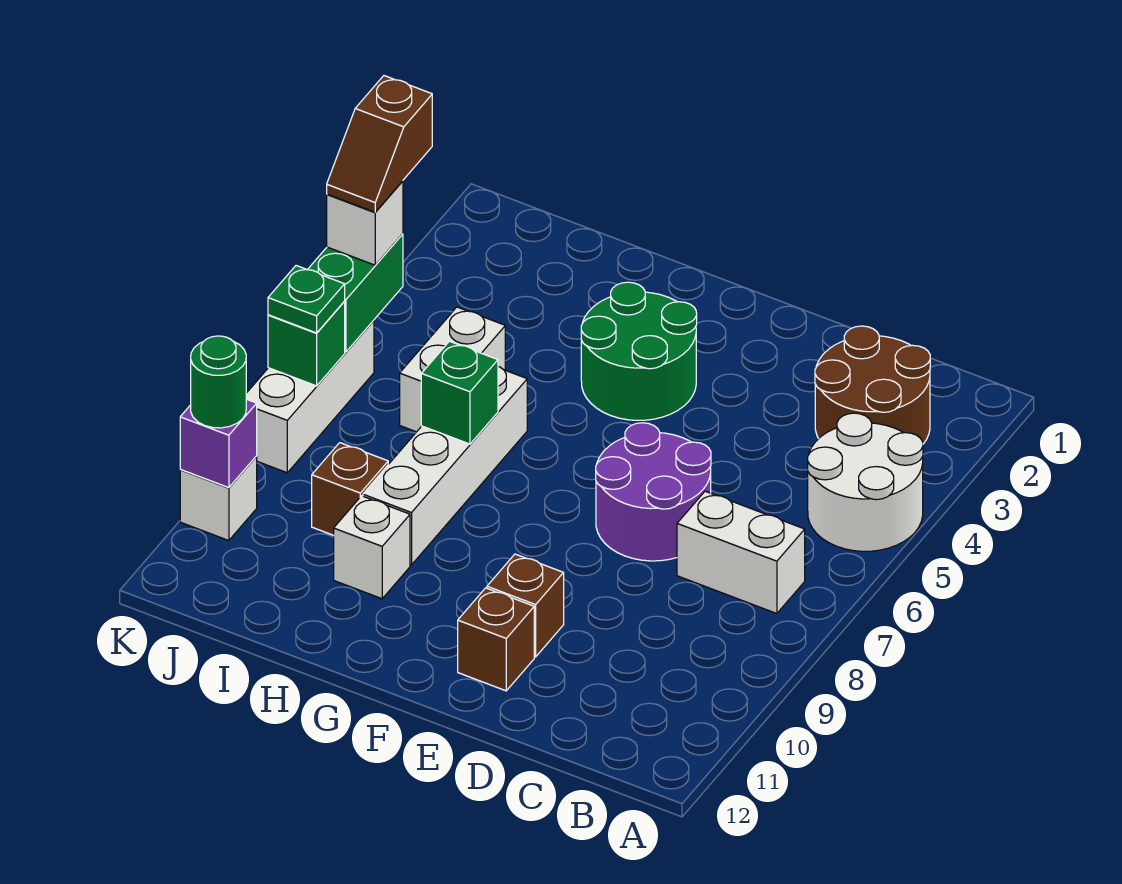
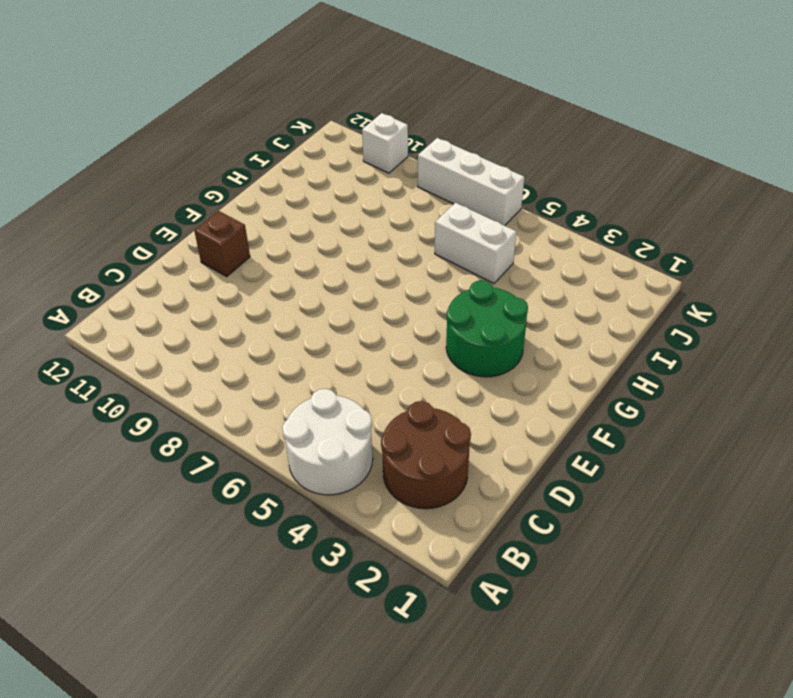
none -> white brick B7:C7 level 1
none -> purple round brick D6:E7 level 1
none -> brown brick E10 level 1

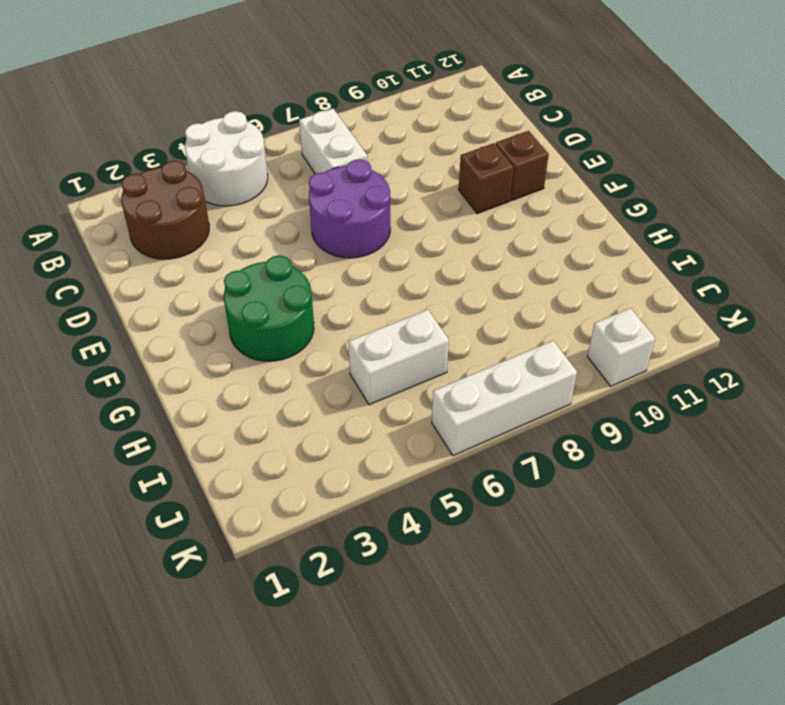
none -> white brick H6:H9 level 1
none -> white brick H10 level 1
none -> brown brick I9 level 1

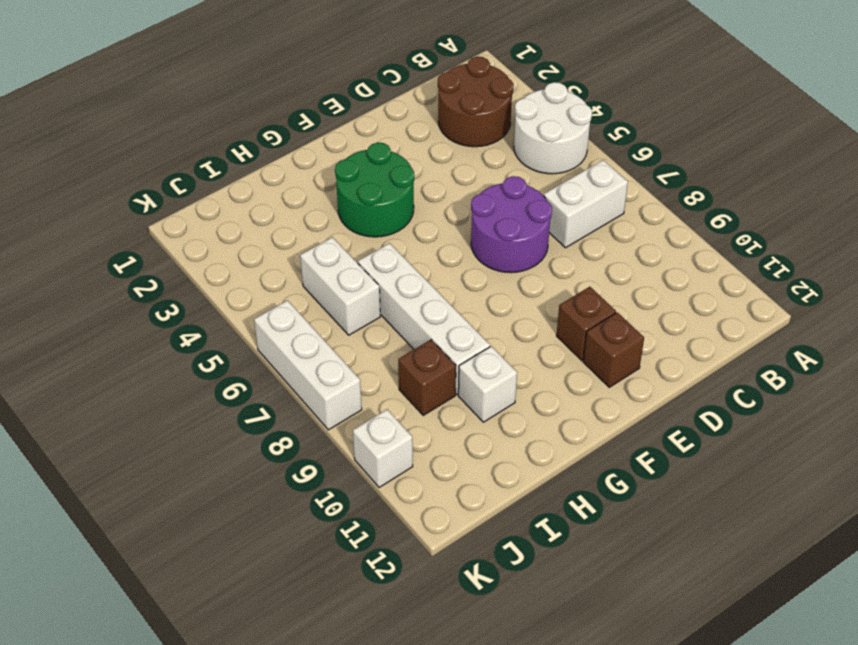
none -> green brick H7 level 2
none -> green brick K5:K6 level 2
none -> green brick K7 level 2

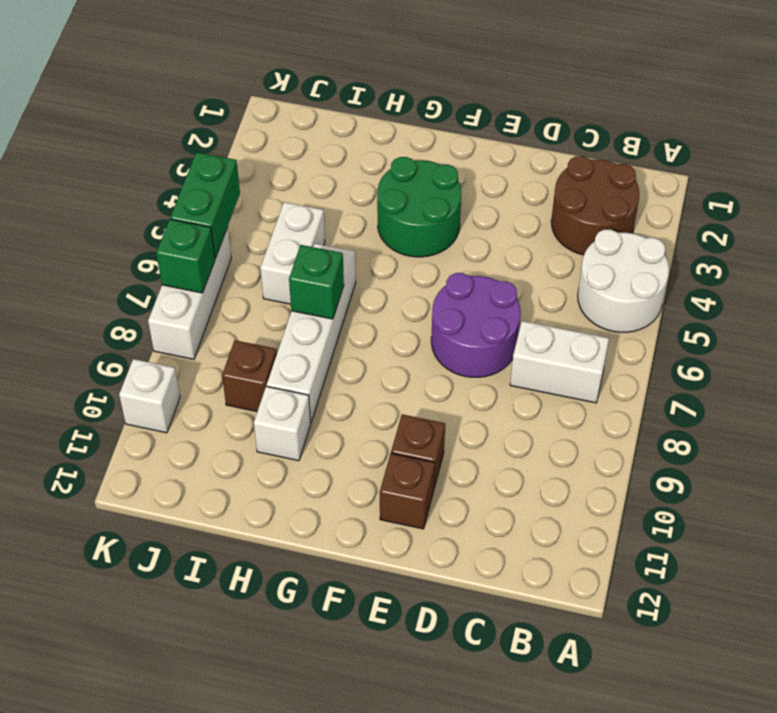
none -> purple brick K10 level 2
none -> white brick K5 level 3
none -> green plate K7 level 3

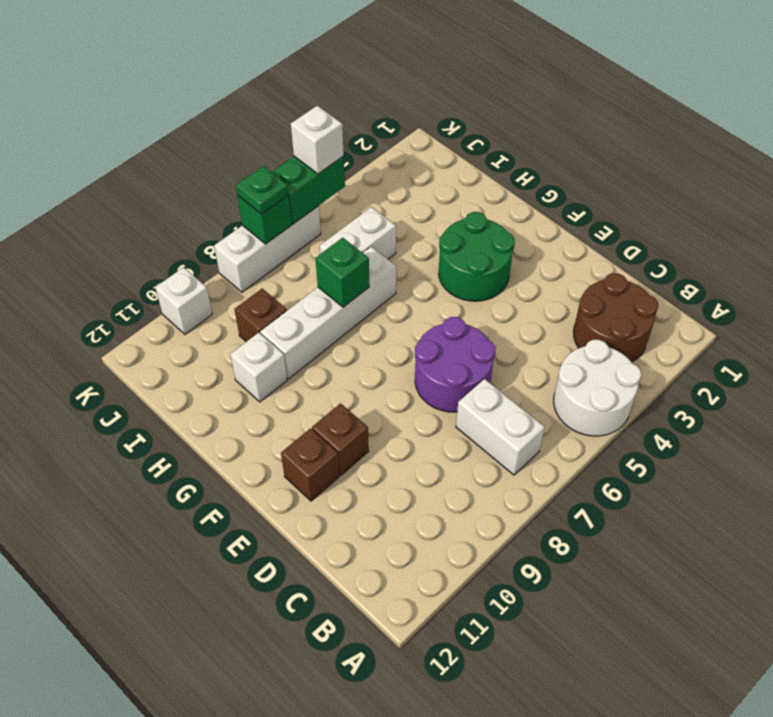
none -> purple brick K10 level 2
none -> green round brick K10 level 3
none -> brown slope K4:K5 level 4 top 4

